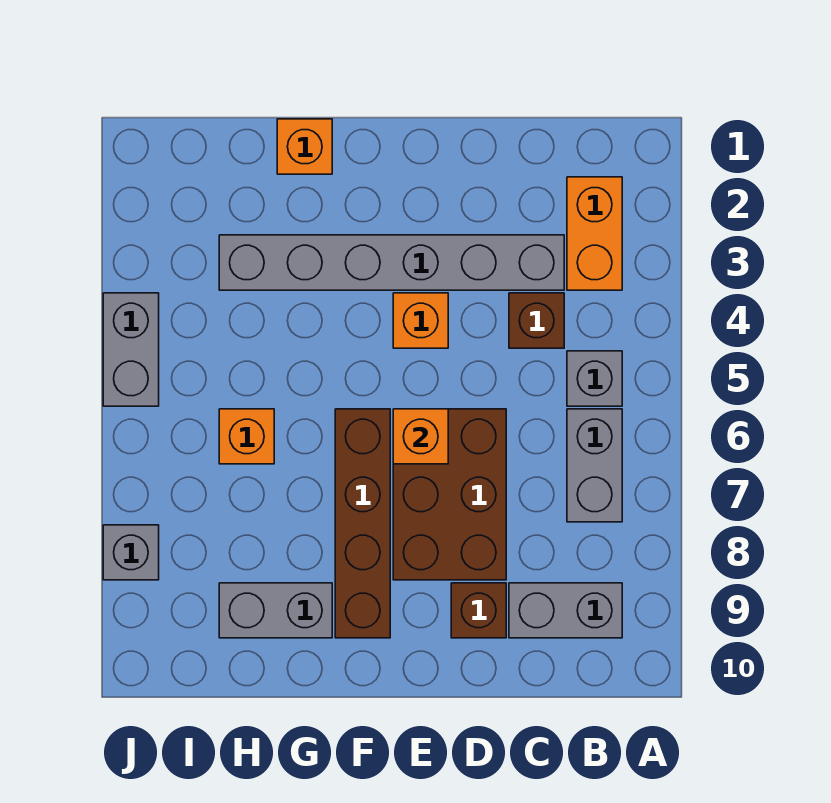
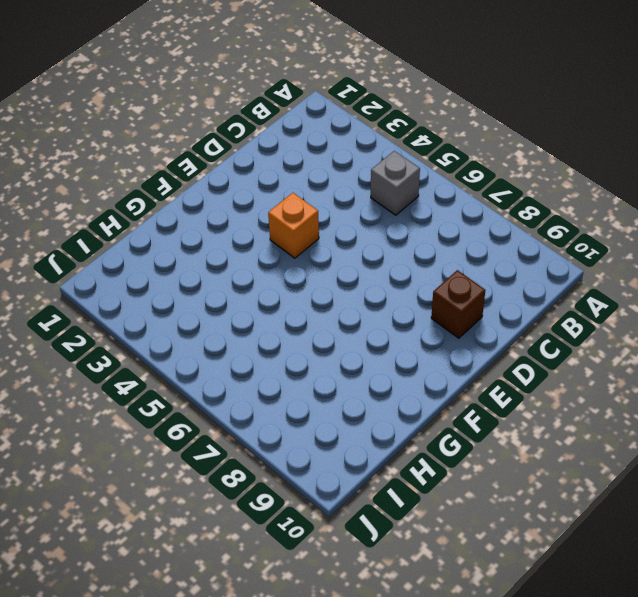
none -> orange brick B2:B3 level 1
none -> grey brick B6:B7 level 1
none -> grey brick B9:C9 level 1

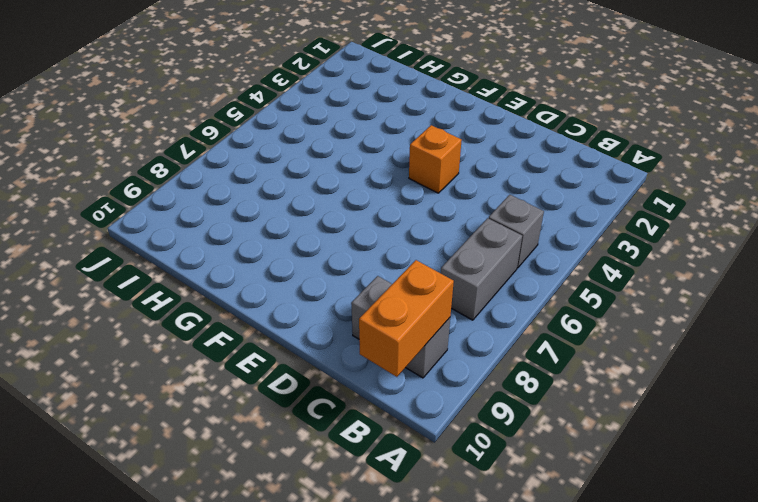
orange brick B9:B10 level 2 -> orange brick B2:B3 level 1
none -> grey brick C3:H3 level 1
none -> brown brick C4 level 1
none -> brown brick D6:E8 level 1

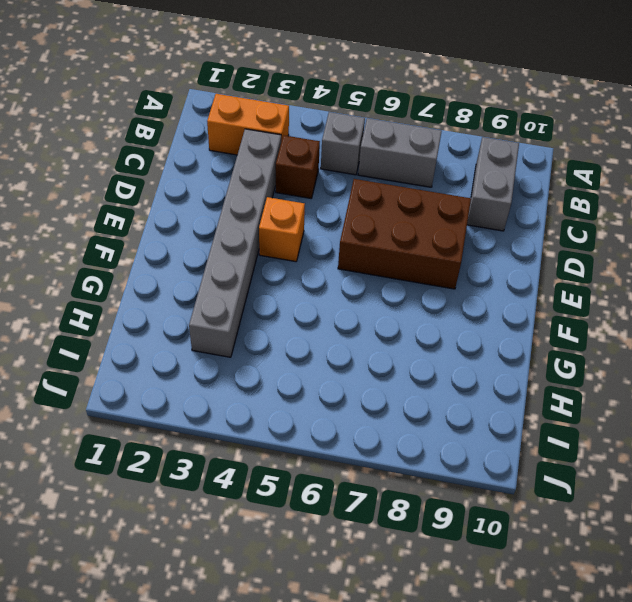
none -> brown brick D9 level 1
none -> brown brick F6:F9 level 1
none -> orange brick G1 level 1

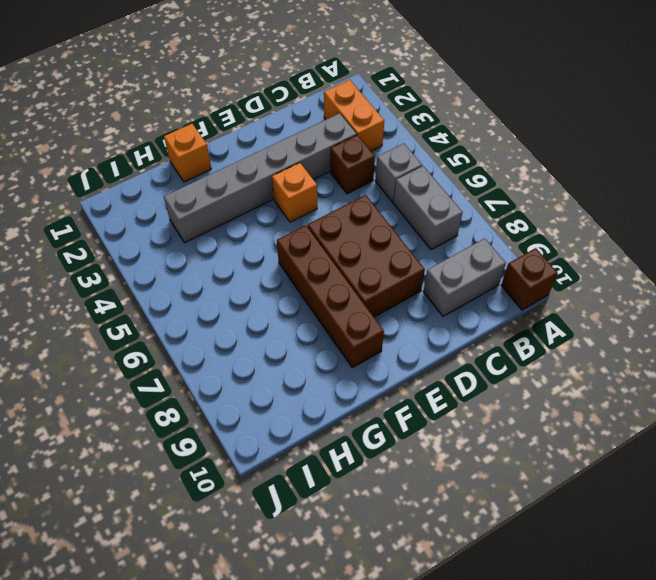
brown brick A10 level 1 -> brown brick D9 level 1
none -> grey brick G9:H9 level 1
none -> orange brick H6 level 1
none -> grey brick J4:J5 level 1

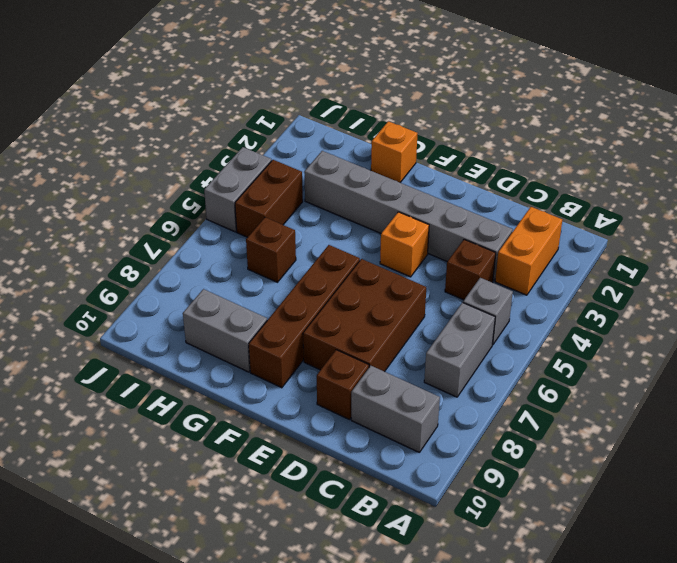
brown brick H6 level 1 -> orange brick H6 level 1
brown brick I4:I5 level 1 -> none
none -> grey brick J8 level 1
none -> orange brick E6 level 2

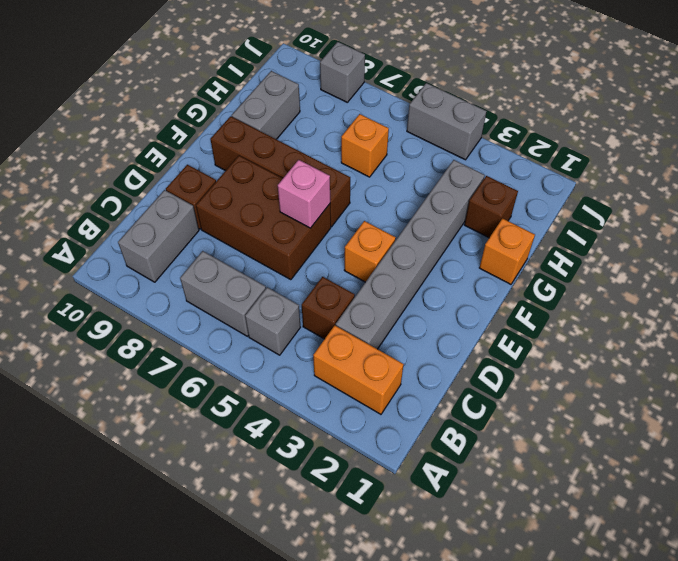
pink brick E6 level 2 -> orange brick E6 level 2
brown brick H2 level 1 -> none

